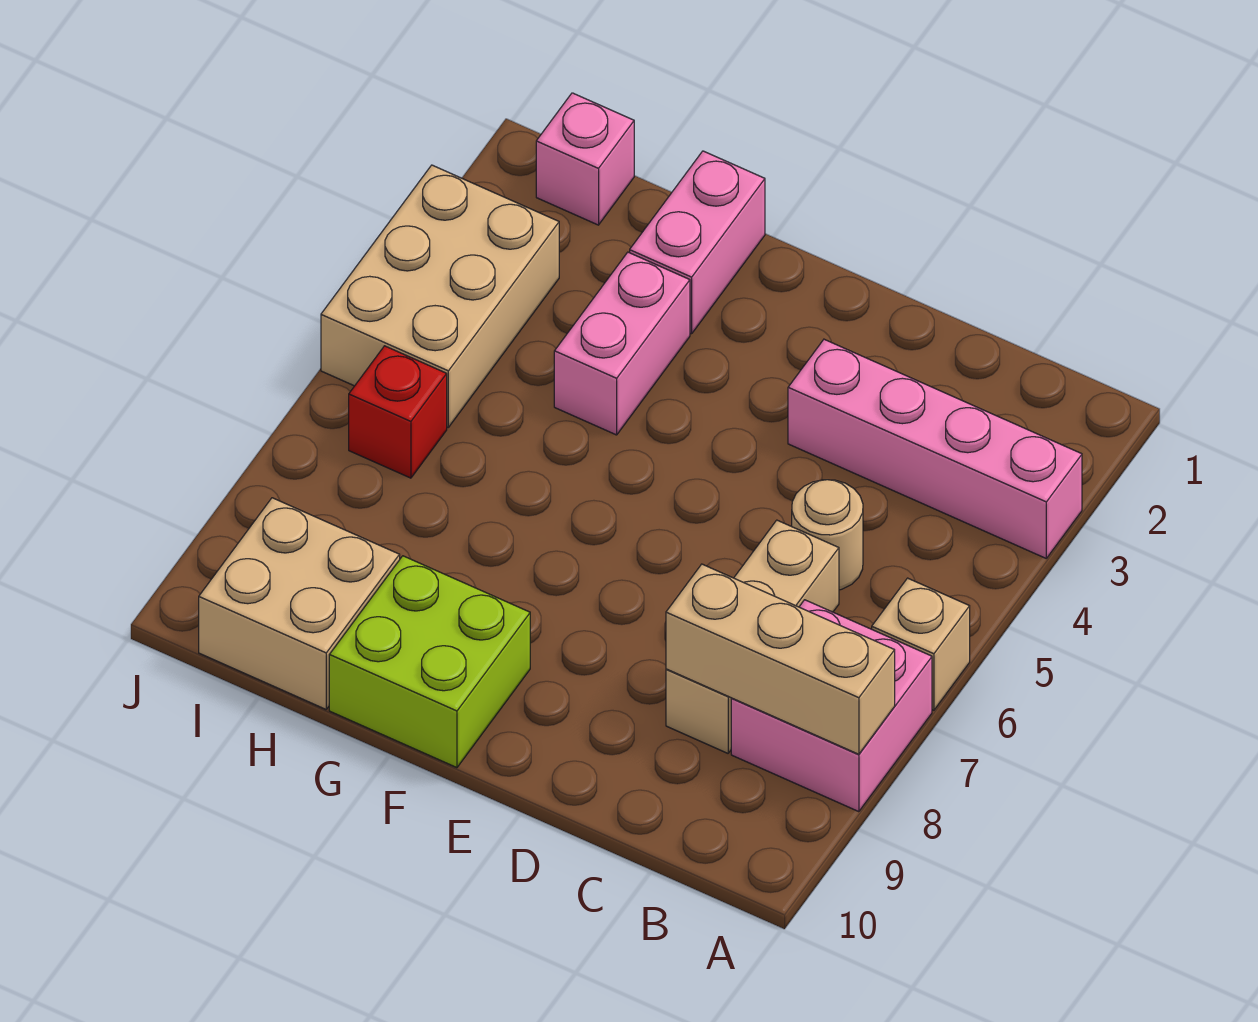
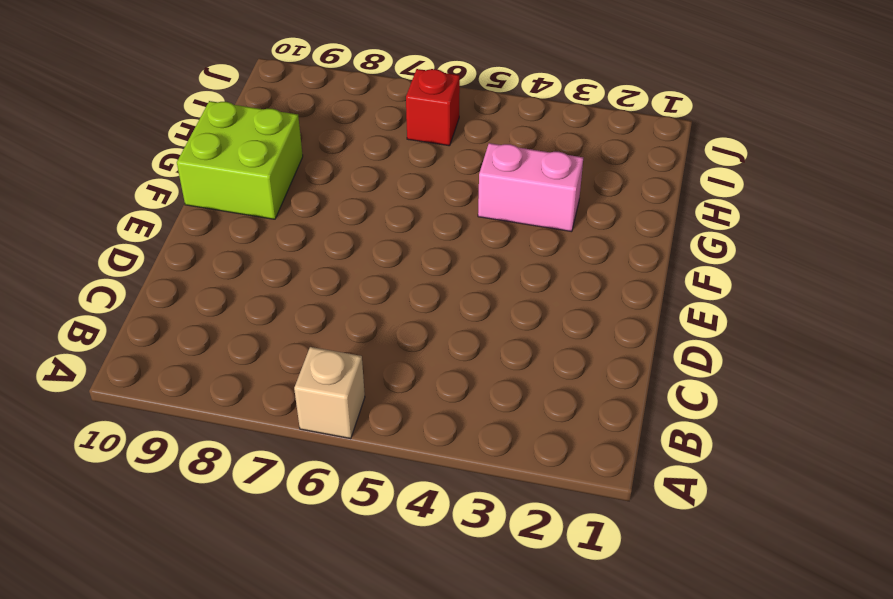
none -> pink brick A3:D3 level 1
none -> pink brick A7:B8 level 1
none -> tan round brick C5 level 1

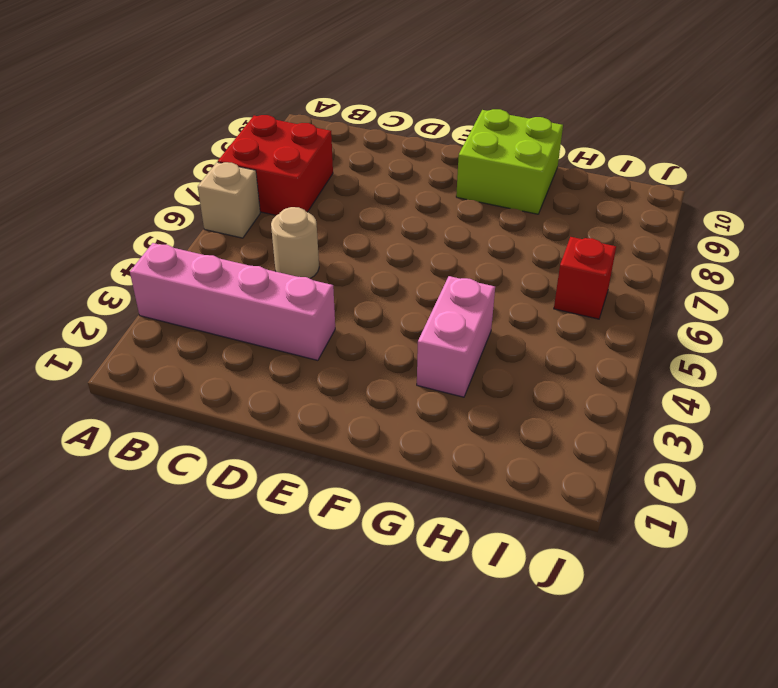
red brick A7:B8 level 1 -> pink brick A7:B8 level 1
none -> tan brick C6:C8 level 1
none -> pink brick G1:G2 level 1
none -> tan brick H9:I10 level 1

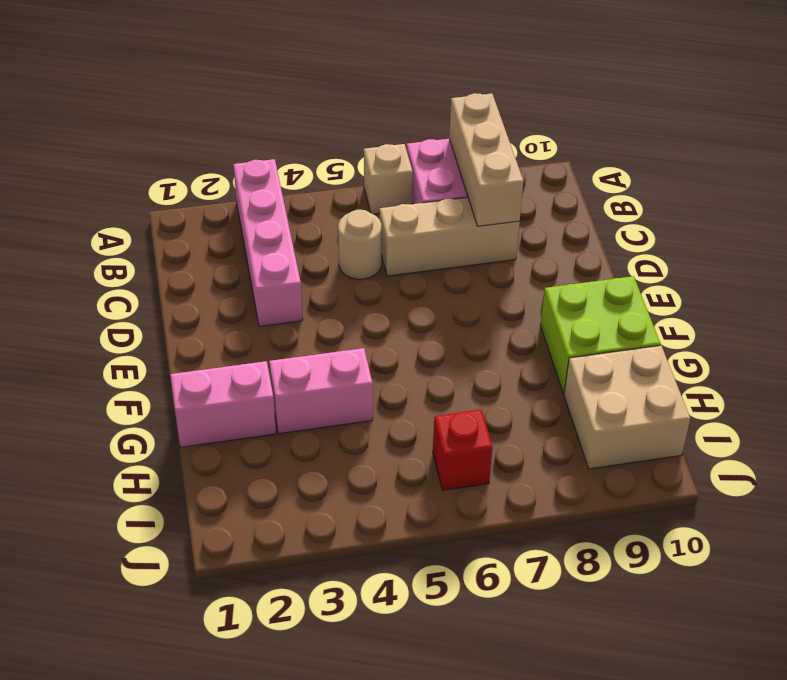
none -> pink brick I1 level 1
none -> tan brick I3:J5 level 1

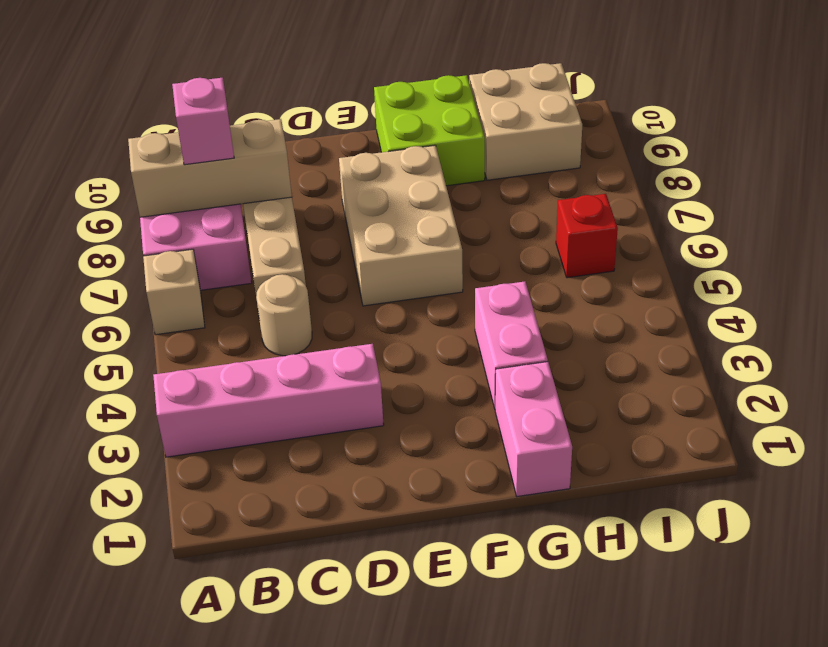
pink brick B8 level 3 -> pink brick I1 level 1
tan brick E6:F8 level 1 -> tan brick I3:J5 level 1

